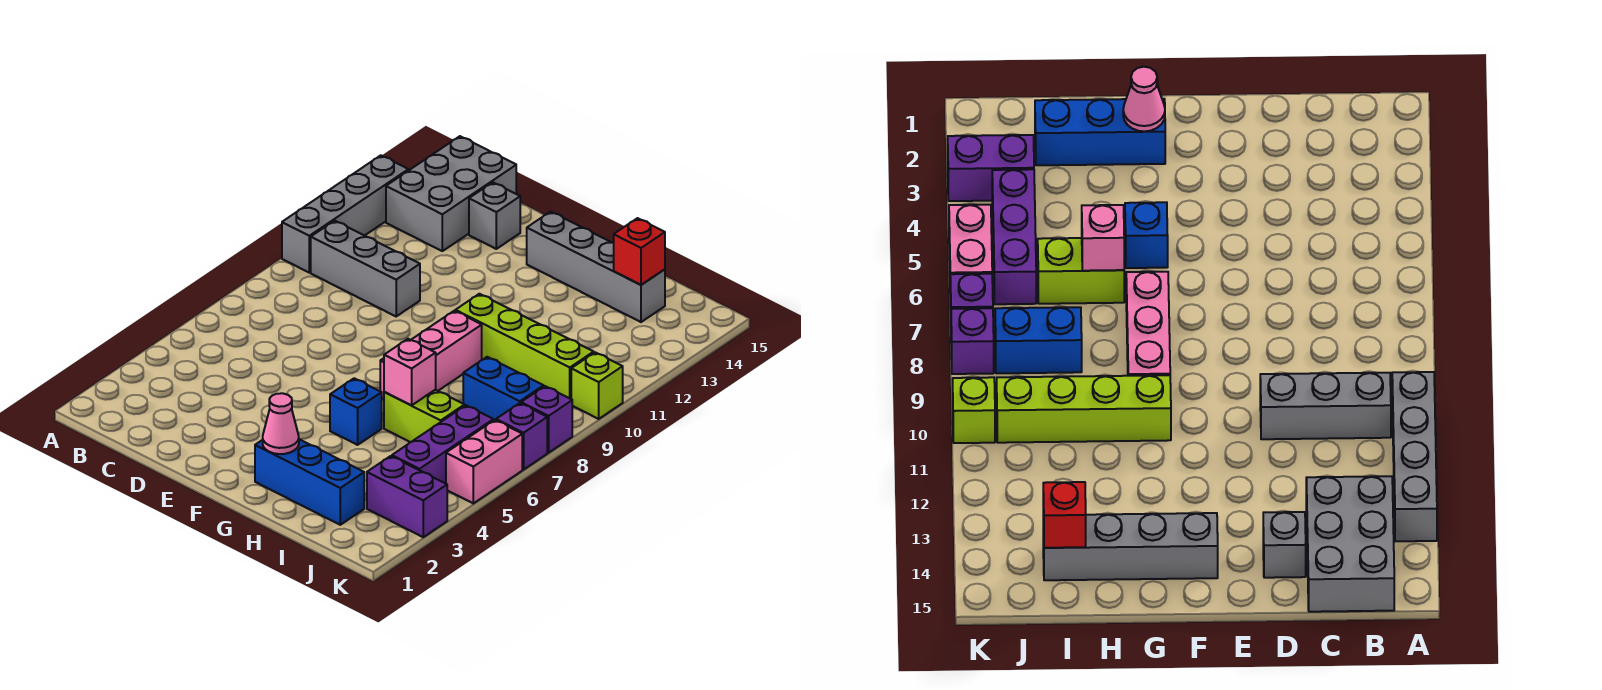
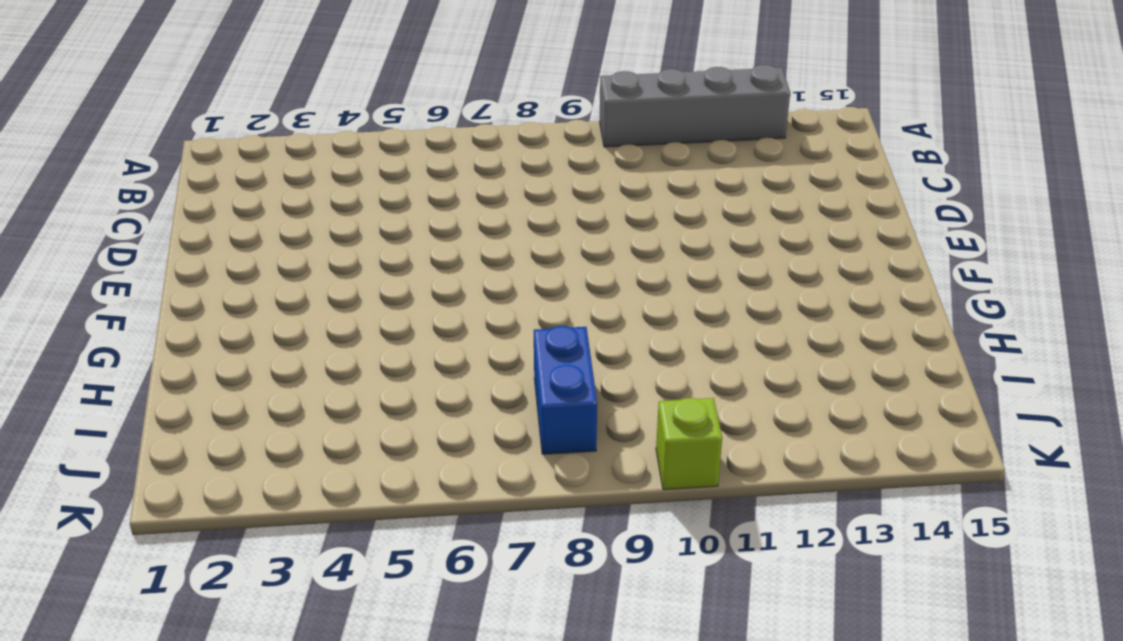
none -> grey brick B10:D10 level 1
none -> grey brick B13:C15 level 1
none -> grey brick D14 level 1

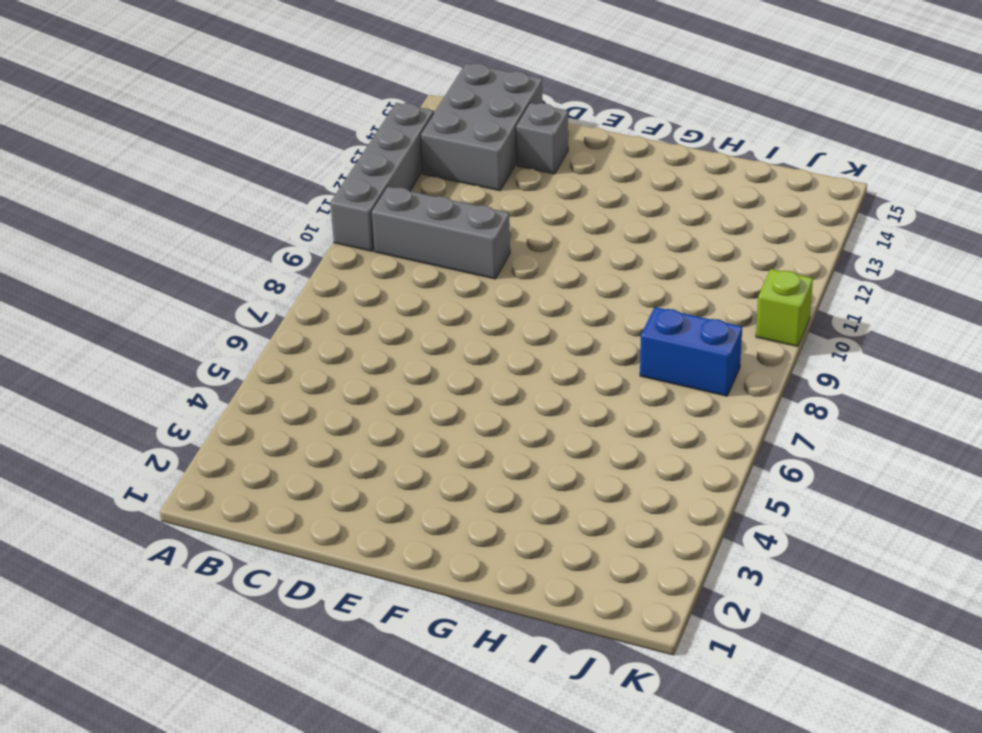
none -> grey brick F14:I14 level 1
none -> blue brick G2:I2 level 1
none -> blue brick G5 level 1

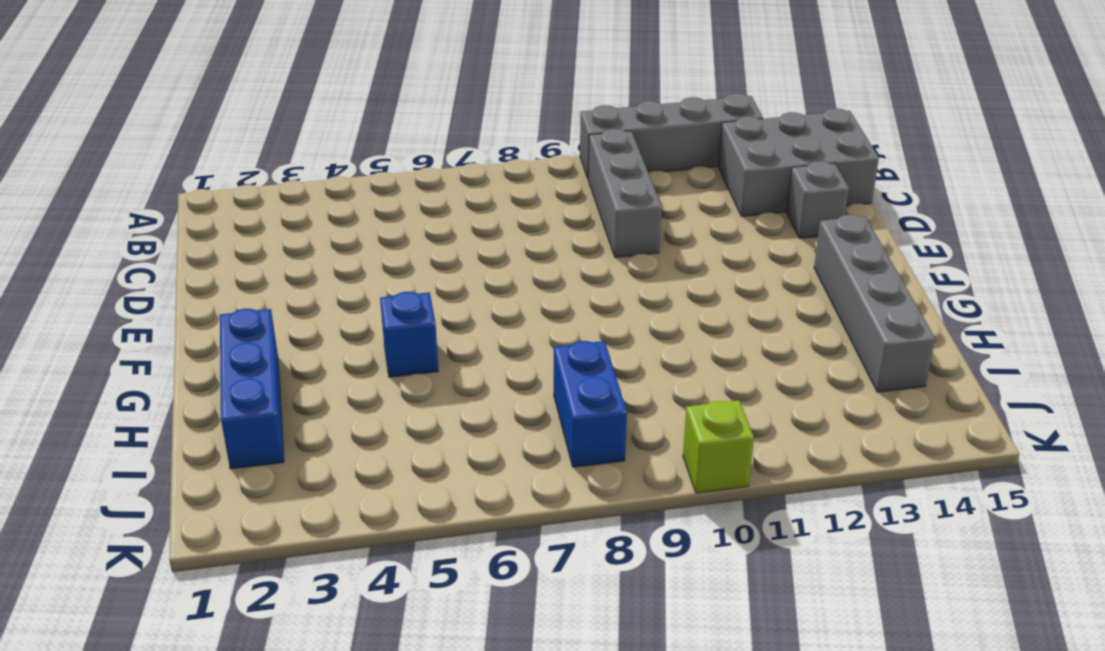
none -> pink brick G7:G9 level 1
none -> lime brick G10:J10 level 1
none -> lime brick H6:I6 level 1

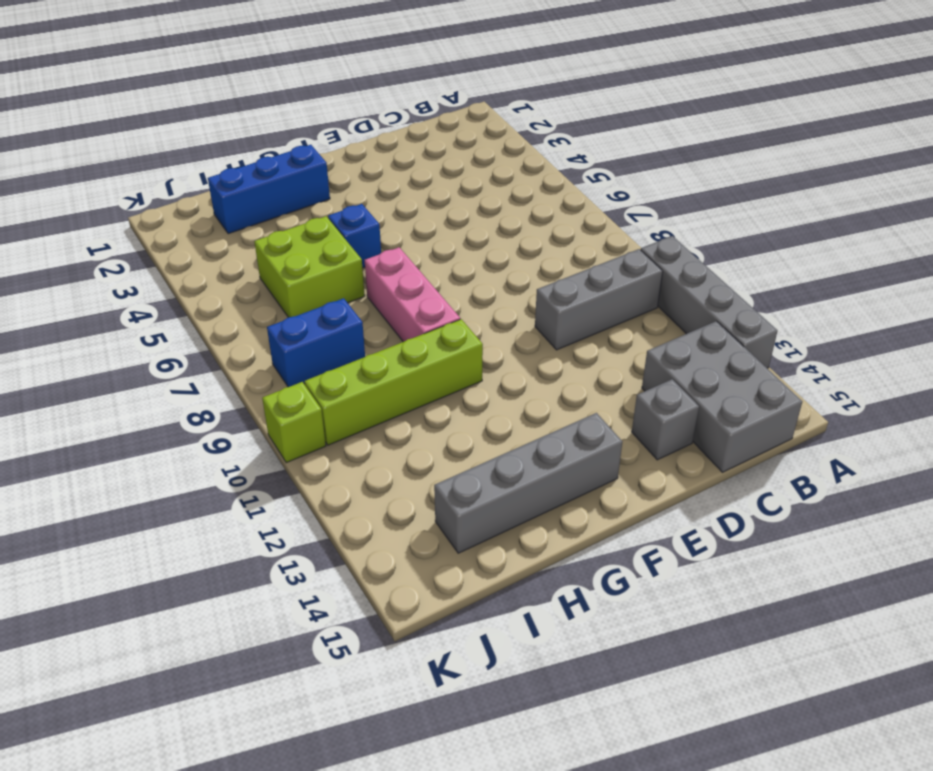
lime brick H5:I6 level 1 -> lime brick H6:I6 level 1
none -> purple brick J3:K3 level 1
none -> purple brick J4:J6 level 1
none -> pink brick K5:K6 level 1

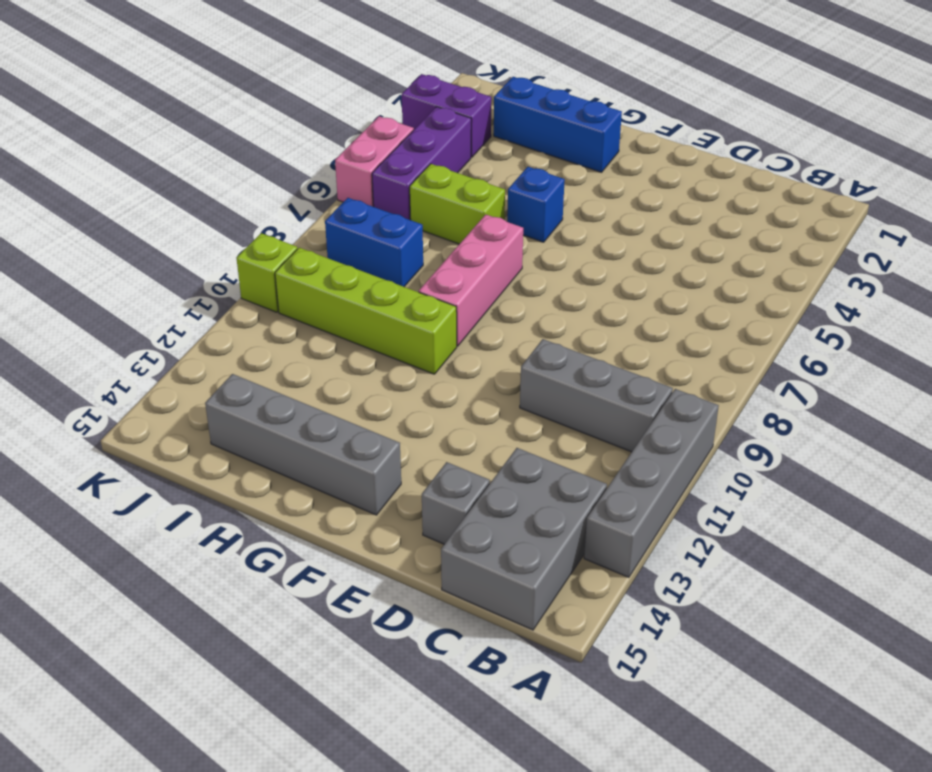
none -> purple brick K7 level 1
none -> purple brick K8 level 1
none -> pink cone G2 level 2

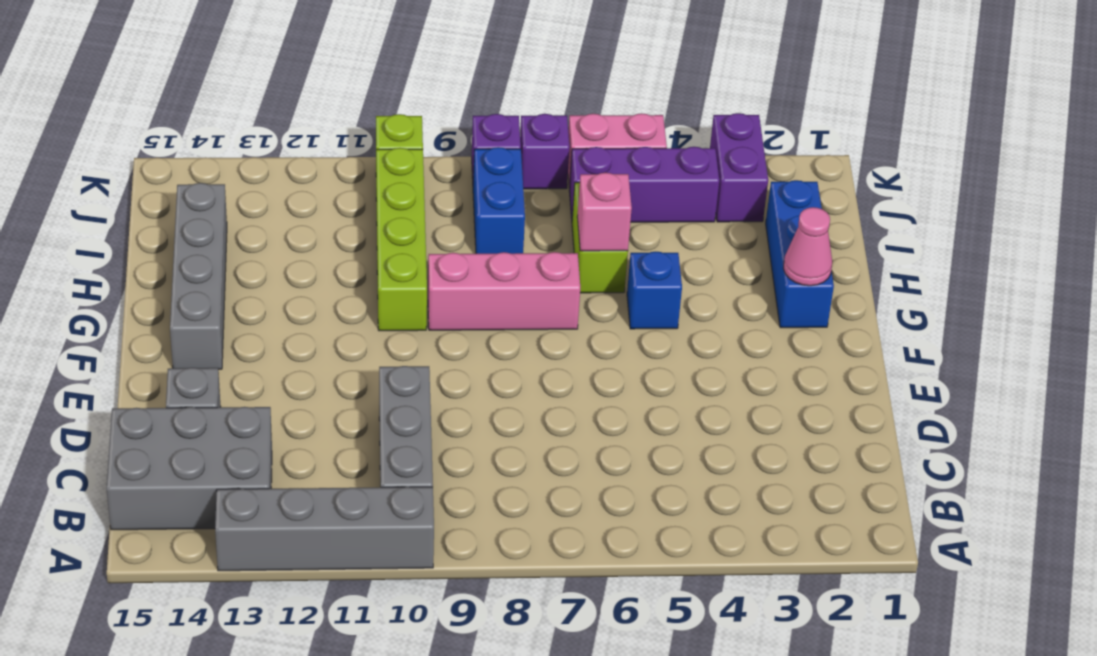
none -> red brick I14 level 2

